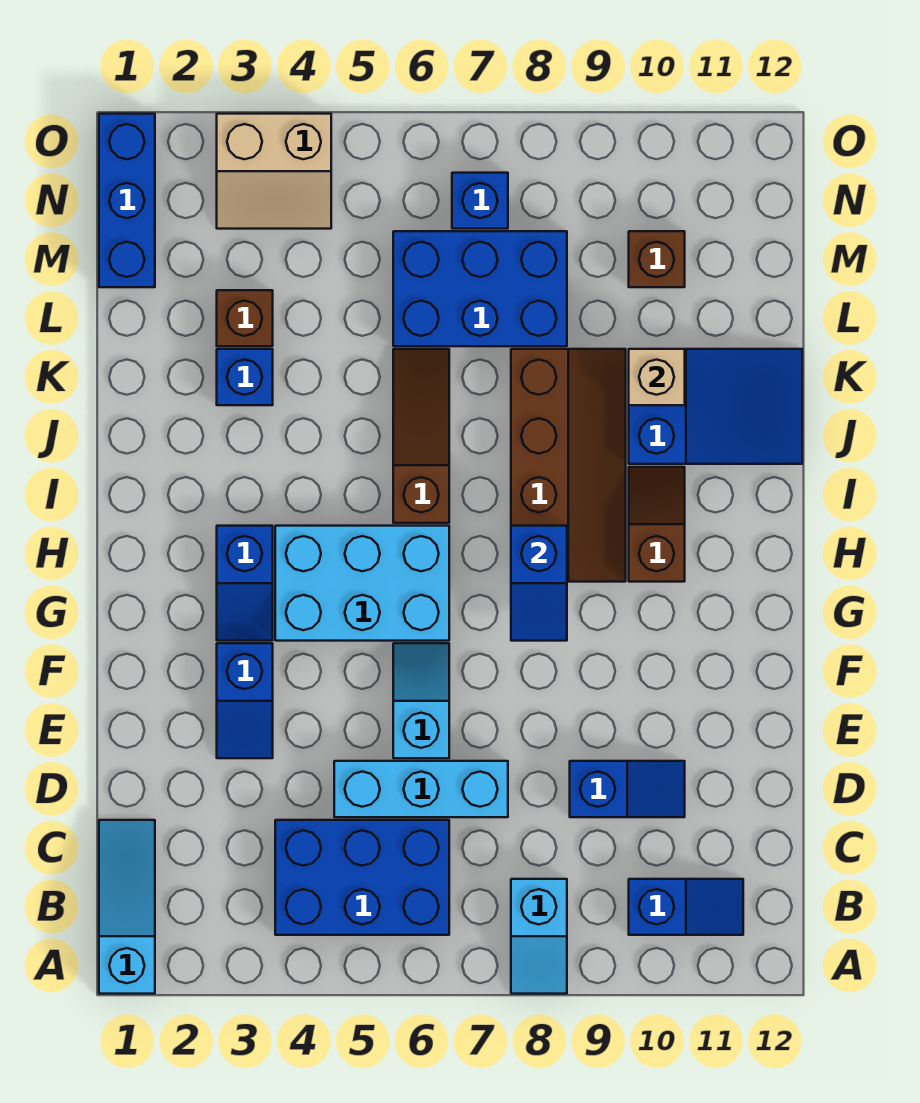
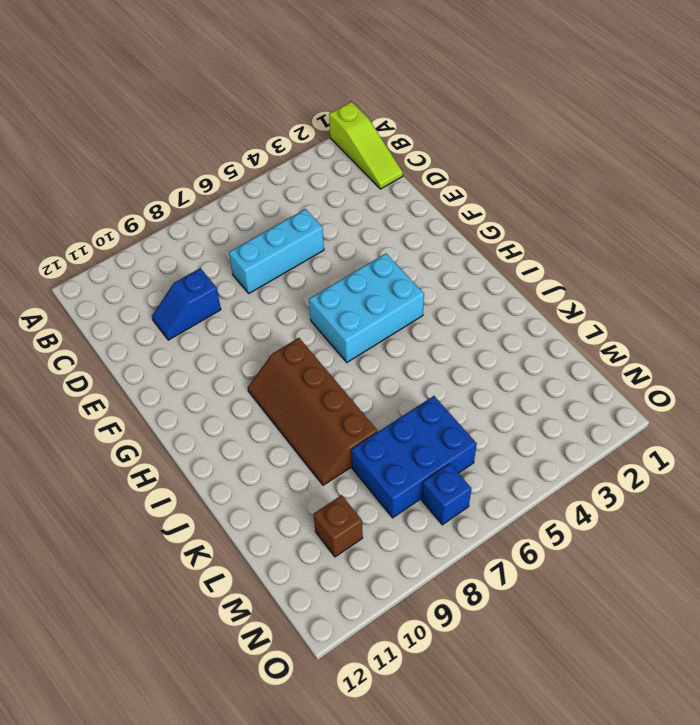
lime slope A1:C1 level 1 top A -> cyan slope A1:C1 level 1 top A
none -> cyan slope A8:B8 level 1 top B
none -> blue brick B4:C6 level 1
none -> blue slope B10:B11 level 1 top 10

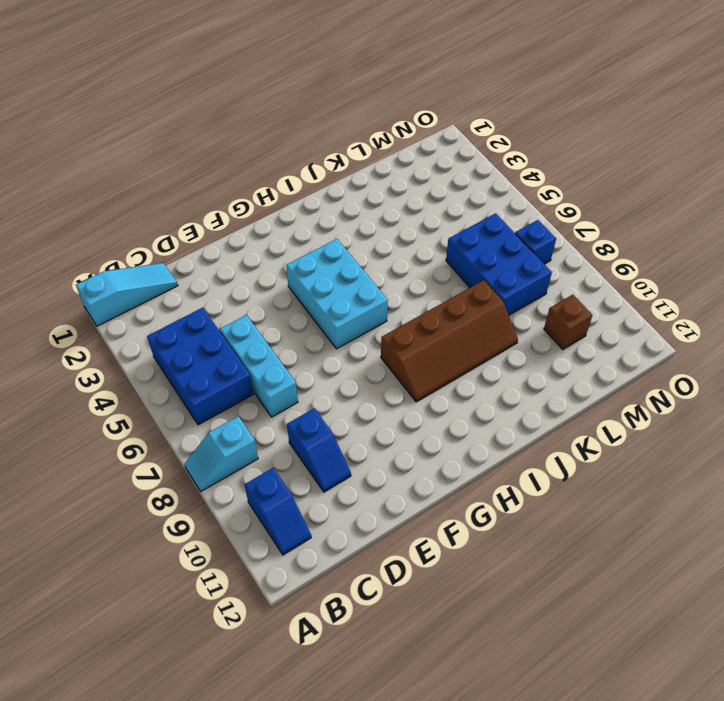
none -> blue slope E3:F3 level 1 top F
none -> cyan slope E6:F6 level 1 top E
none -> blue slope G3:H3 level 1 top H

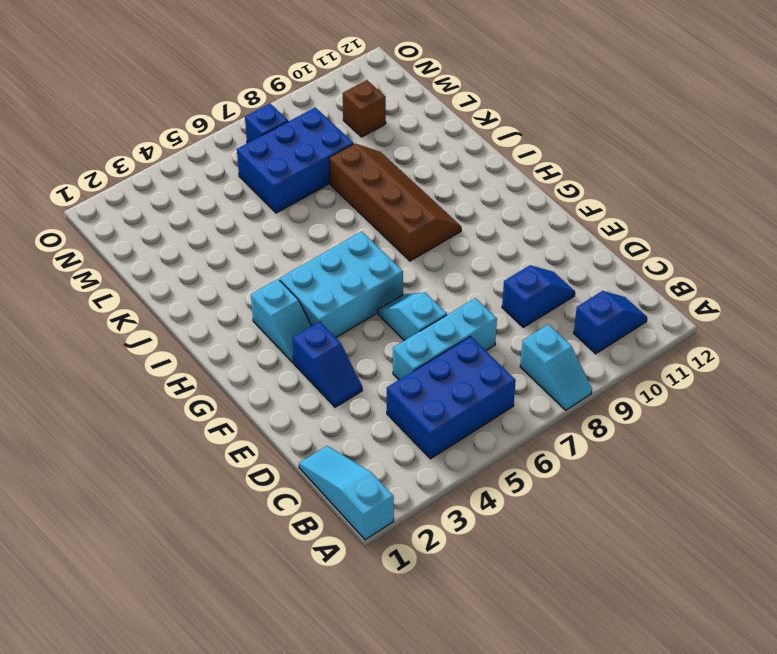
cyan slope G3:H3 level 1 top H -> blue slope G3:H3 level 1 top H
none -> brown slope H10:I10 level 1 top H
none -> brown slope I6:K6 level 1 top I
none -> blue slope J10:K12 level 1 top 10

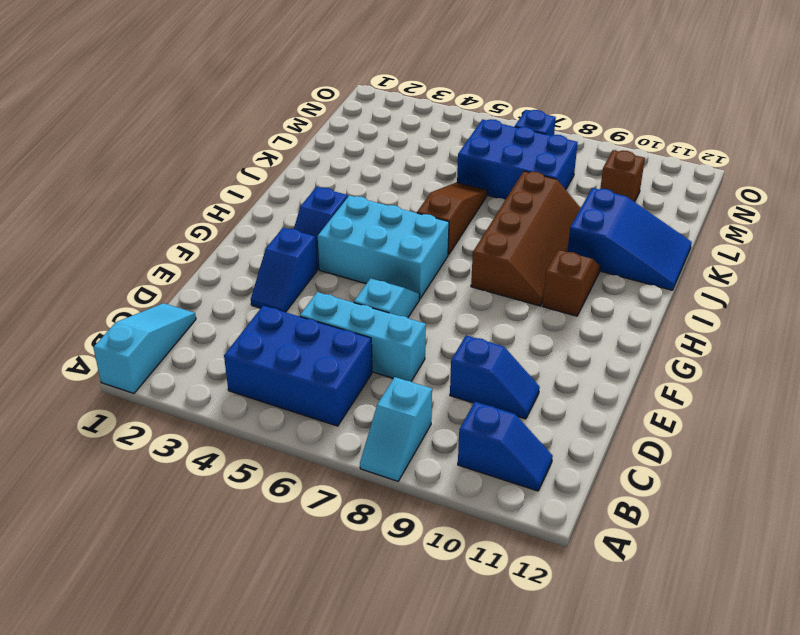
none -> blue brick K3 level 1
none -> brown brick L3 level 1
none -> blue brick M1:O1 level 1

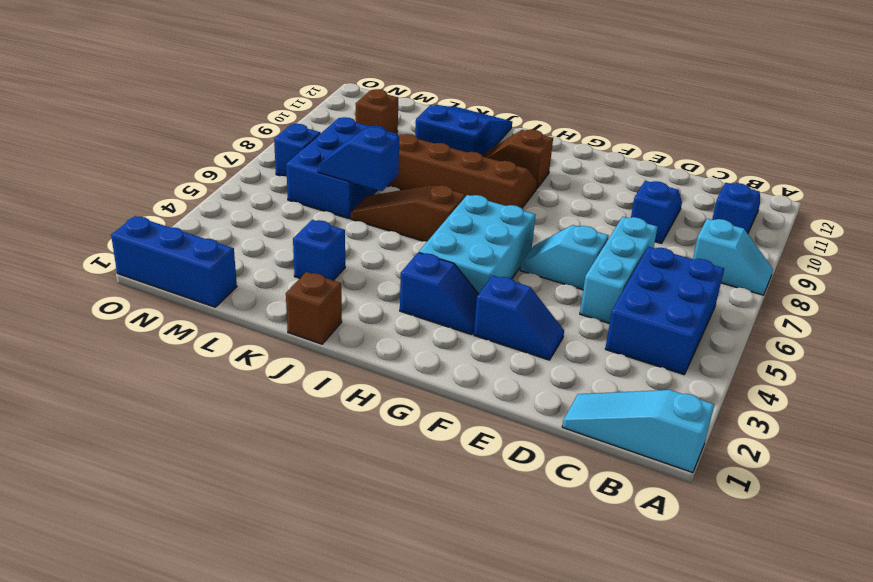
brown brick J1 level 1 -> brown brick L3 level 1
blue slope K6:L6 level 2 top K -> blue slope G8:H8 level 2 top H
none -> tan slope N3:O4 level 1 top O
none -> tan brick K10 level 2

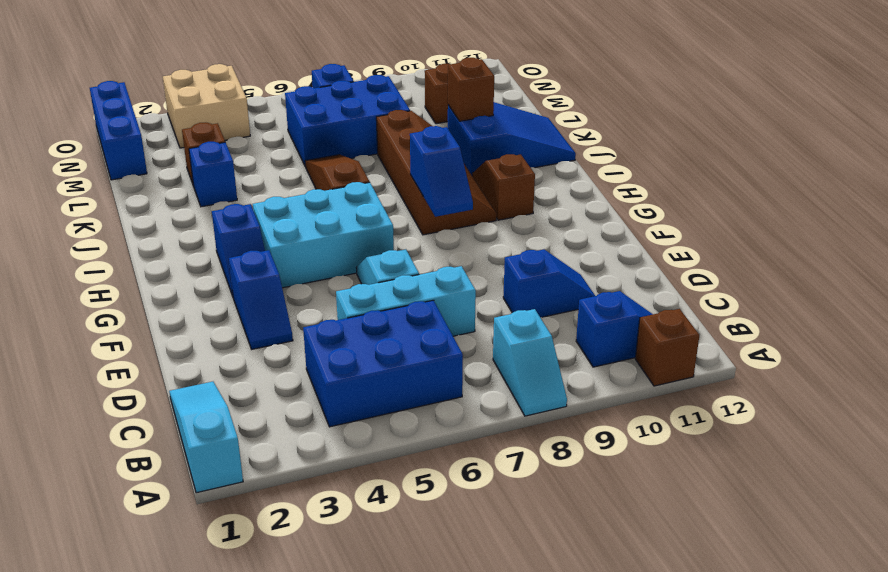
brown brick A11 level 1 -> none
brown brick K10 level 2 -> tan brick K10 level 2
tan brick N3:O4 level 1 -> tan slope N3:O4 level 1 top O

